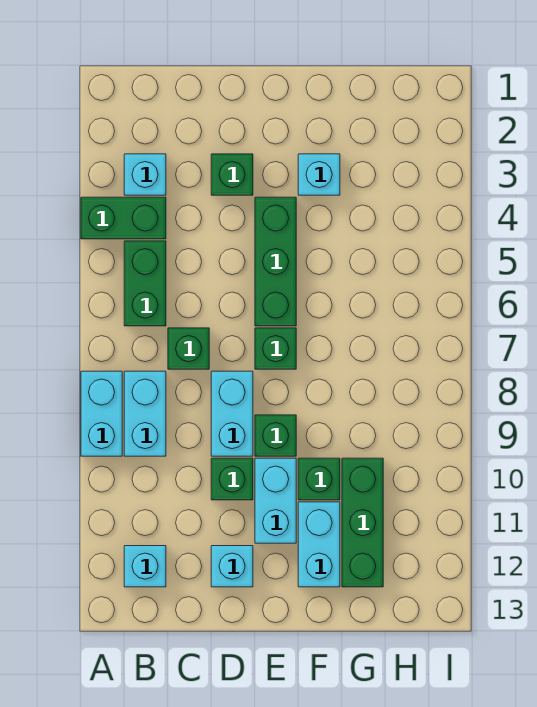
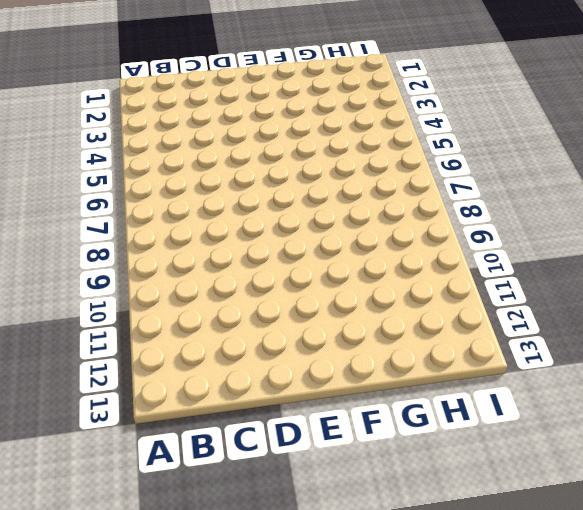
none -> green brick A4:B4 level 1
none -> cyan brick A8:A9 level 1
none -> cyan brick B3 level 1

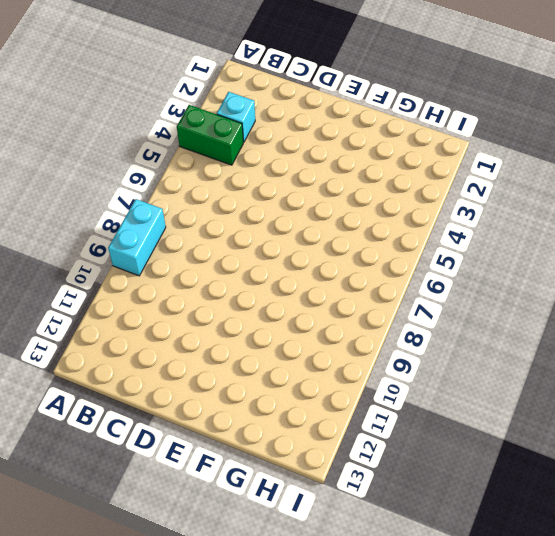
none -> green brick B5:B6 level 1
none -> cyan brick B8:B9 level 1
none -> cyan brick B12 level 1

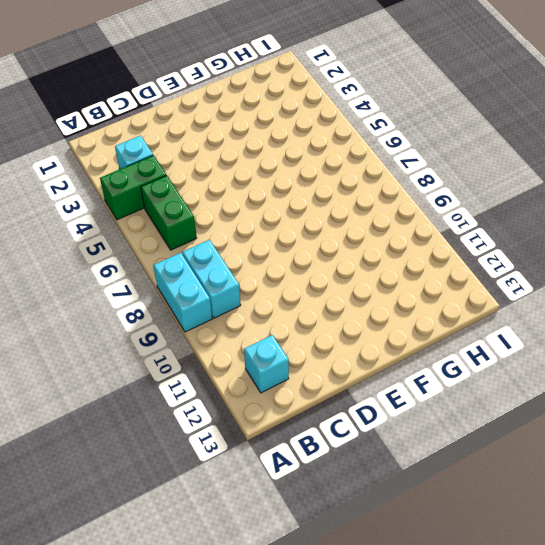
none -> green brick C7 level 1
none -> green brick D3 level 1
none -> cyan brick D8:D9 level 1

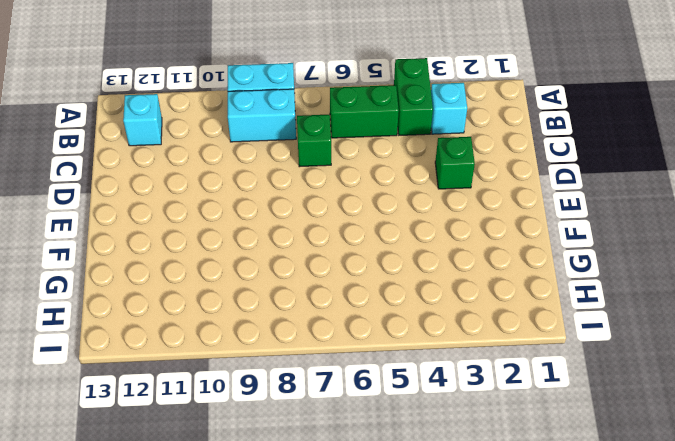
none -> cyan brick D8:D9 level 1
none -> green brick D10 level 1
none -> cyan brick D12 level 1

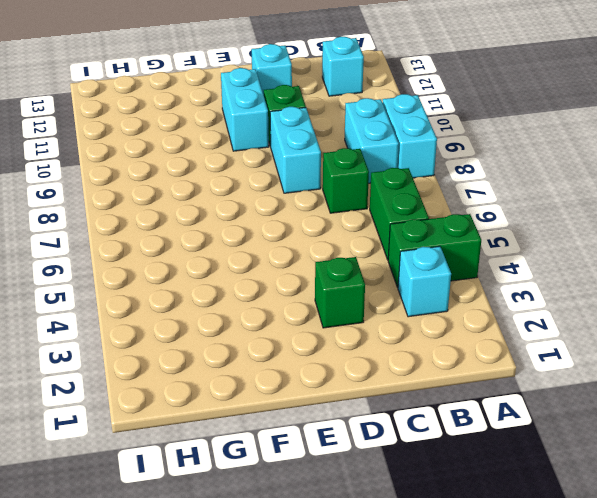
none -> green brick E4:E6 level 1
none -> green brick E7 level 1
none -> green brick E9 level 1

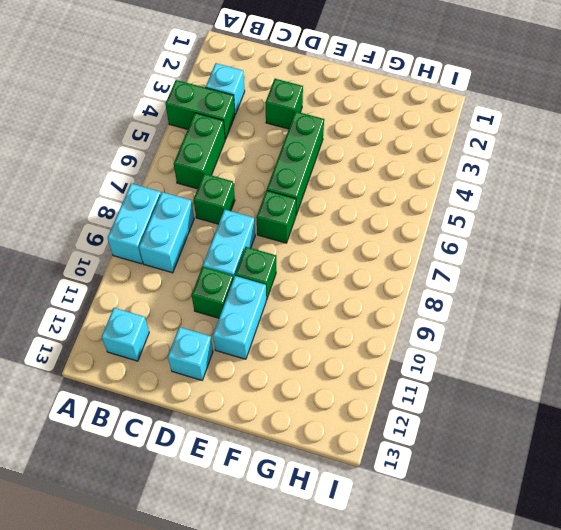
none -> cyan brick F3 level 1
none -> green brick F10 level 1
none -> cyan brick F11:F12 level 1

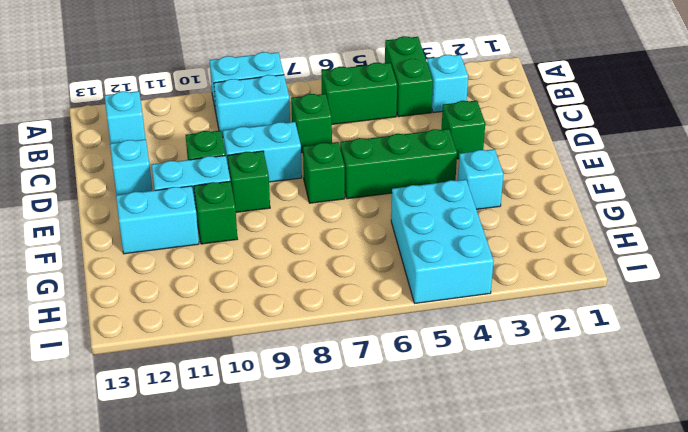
cyan brick G4:I5 level 1 -> none
none -> green brick G10:G12 level 1

